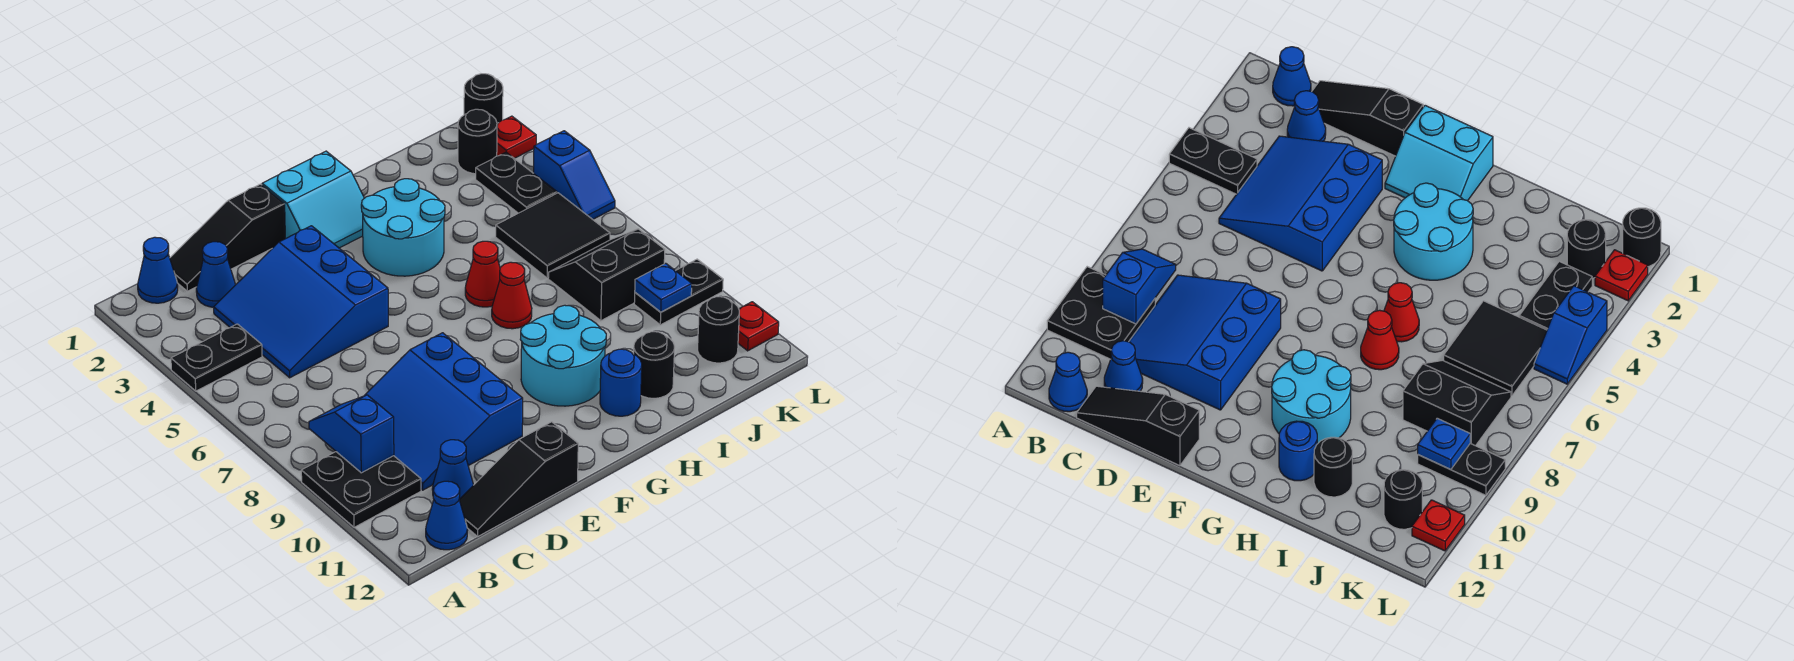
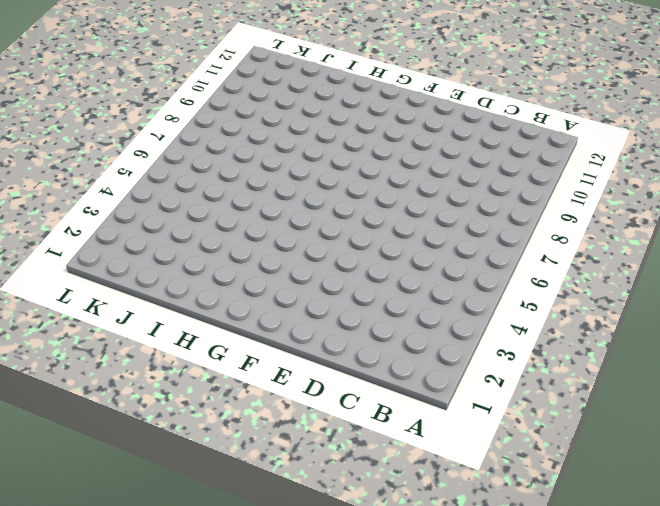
none -> black plate A4:B4 level 1
none -> black plate A9:B10 level 1
none -> blue cone B1 level 1

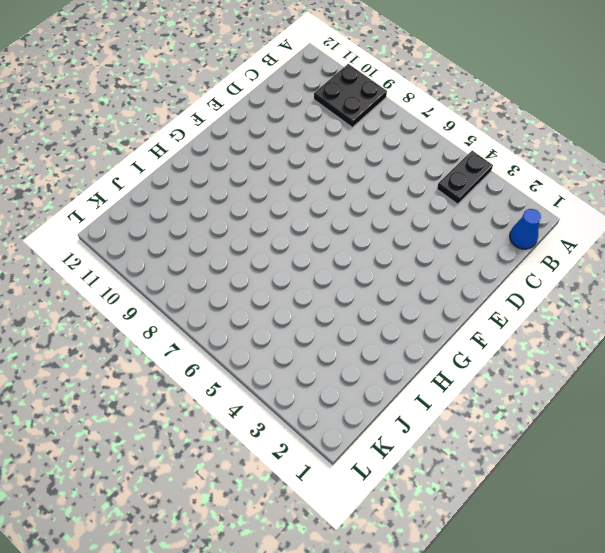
none -> blue cone B12 level 1
none -> black slope C1:E1 level 1 top E
none -> blue cone C2 level 1

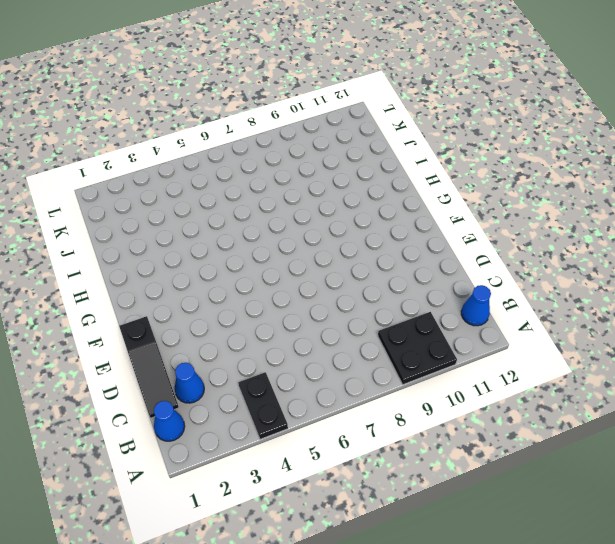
none -> blue slope C3:E5 level 1 top E
none -> blue slope C8:E10 level 1 top E
none -> blue cone C11 level 1

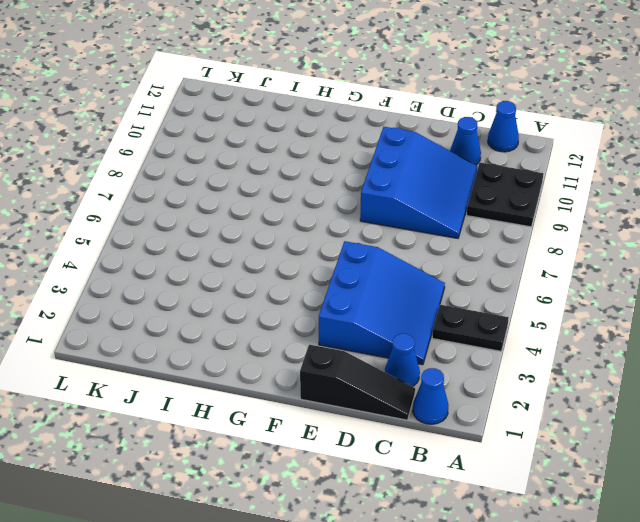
none -> black slope C12:E12 level 1 top E
none -> cyan slope F1:G2 level 1 top 1
none -> cyan round brick G3:H4 level 1

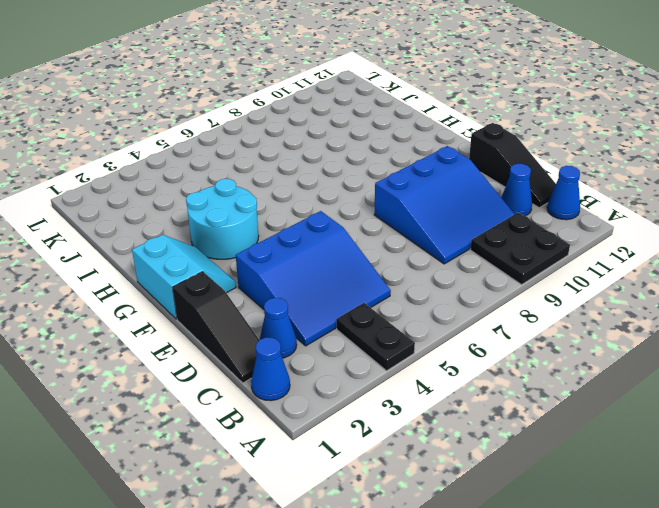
none -> cyan round brick G9:H10 level 1
none -> red cone H6 level 1
none -> red cone H7 level 1

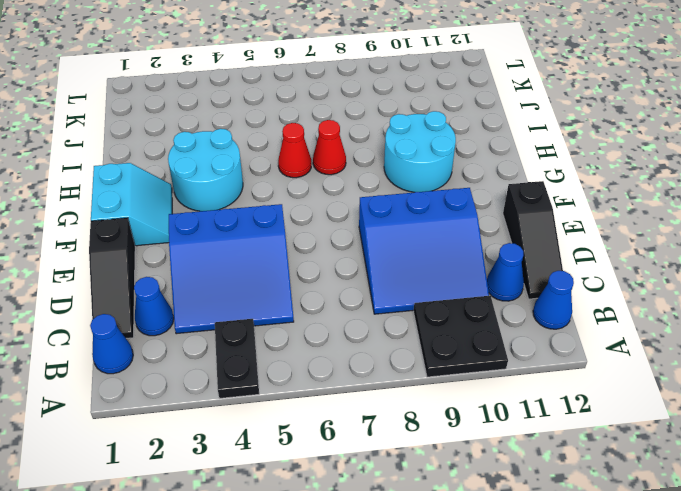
none -> blue round brick H11 level 1
none -> black round brick I11 level 1
none -> black tile J5:K6 level 1

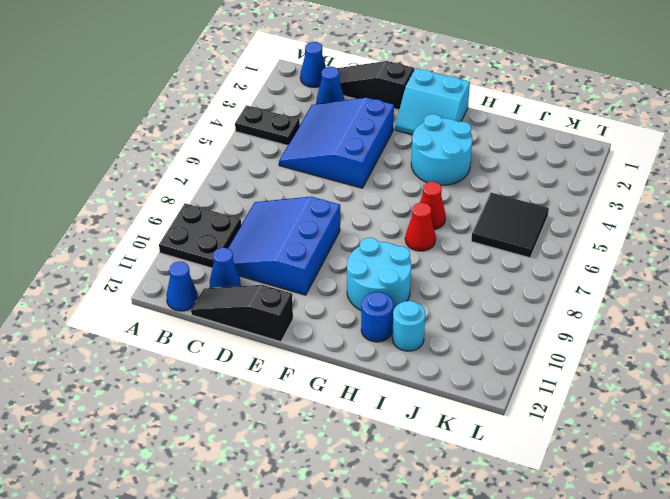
cyan round brick I11 level 1 -> black round brick I11 level 1
none -> black slope J7:K8 level 1 top 8
none -> black round brick K2 level 1
none -> black plate K3:K4 level 1

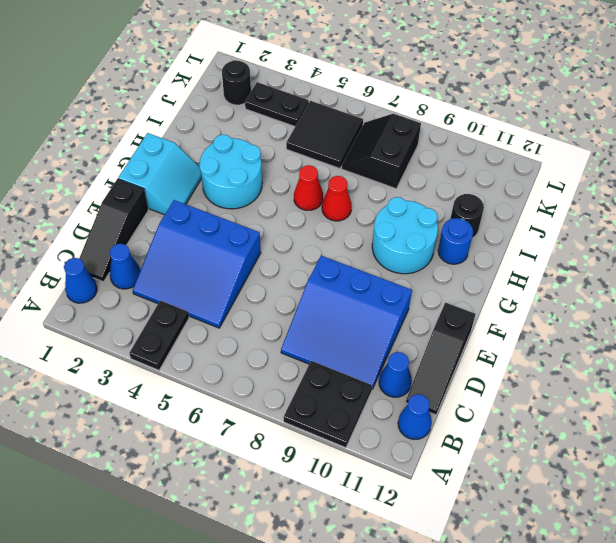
none -> black plate K9:L9 level 1
none -> black round brick K11 level 1
none -> black round brick L1 level 1

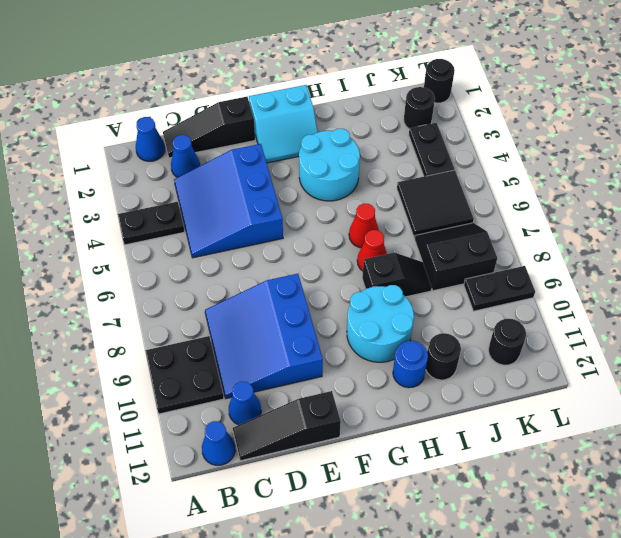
black slope H8:I8 level 1 top H -> none
none -> red plate L2 level 1
none -> blue slope L4:L5 level 1 top 4
none -> red plate L11 level 1

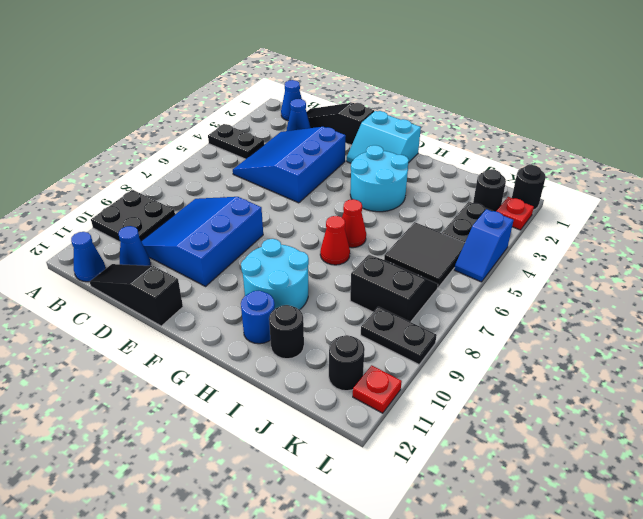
none -> blue slope B8:B9 level 2 top 9
none -> blue plate K9 level 2

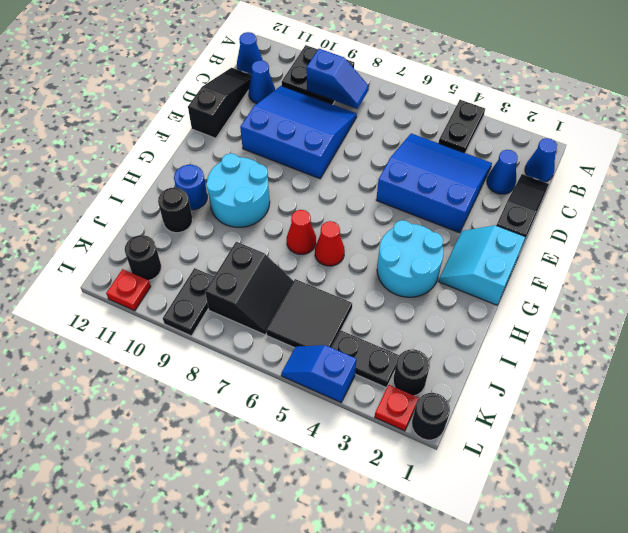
none -> blue plate K9 level 2

